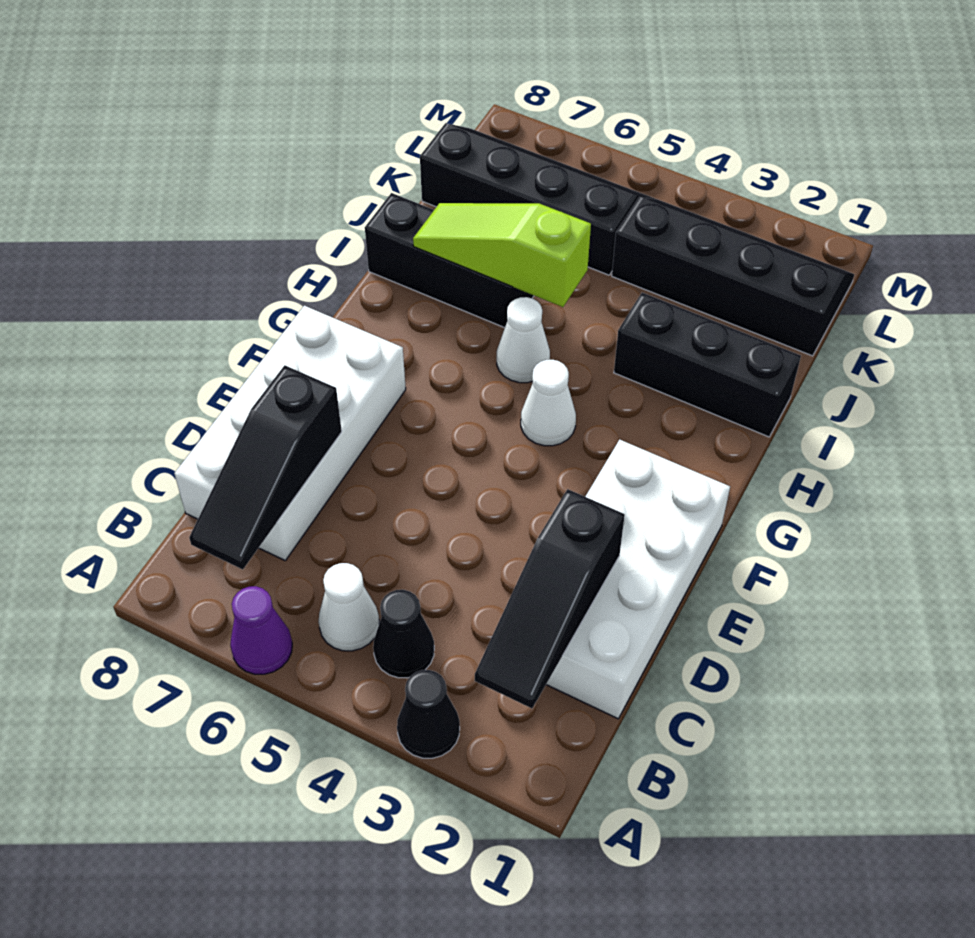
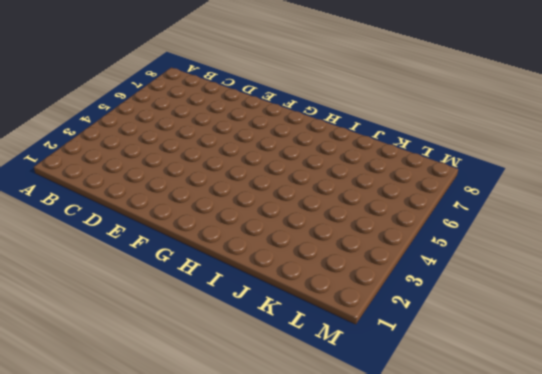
none -> black cone A3 level 1
none -> purple cone A6 level 1
none -> black cone B4 level 1

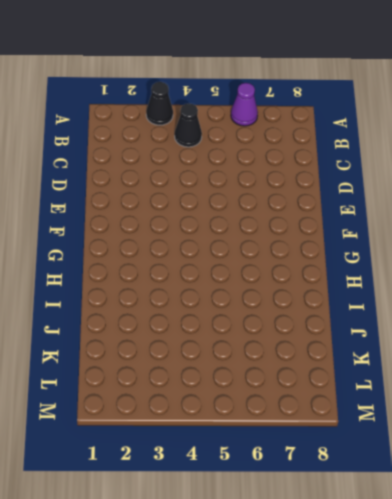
none -> white cone B5 level 1
none -> white brick C1:F2 level 1
none -> white brick C7:F8 level 1

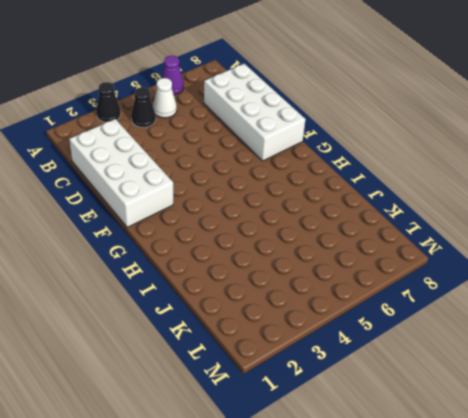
none -> white cone G4 level 1
none -> white cone H5 level 1
none -> black brick I1:I3 level 1

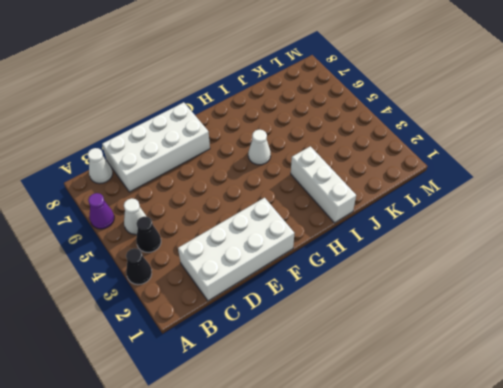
white cone B8 level 1 -> white cone G4 level 1
white brick I1:I3 level 1 -> black brick I1:I3 level 1
none -> black brick I6:I8 level 1
none -> black slope K1:L4 level 1 top K
none -> black slope K5:L8 level 1 top K

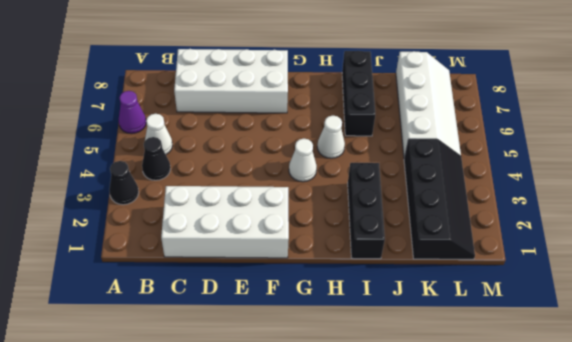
white slope K5:L8 level 1 top K -> black slope K5:L8 level 1 top K
none -> black slope B2:D2 level 2 top D
none -> black slope B7:D7 level 2 top D
none -> lime slope I5:I7 level 2 top 5

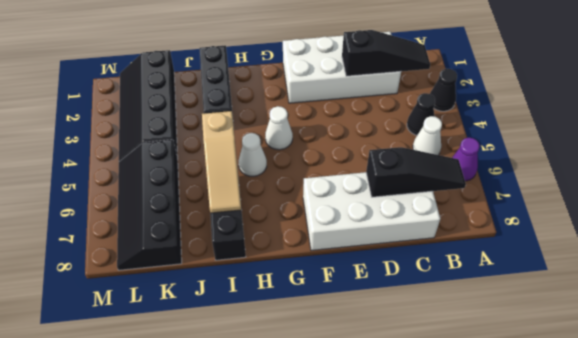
tan slope I5:I7 level 2 top 5 -> lime slope I5:I7 level 2 top 5

